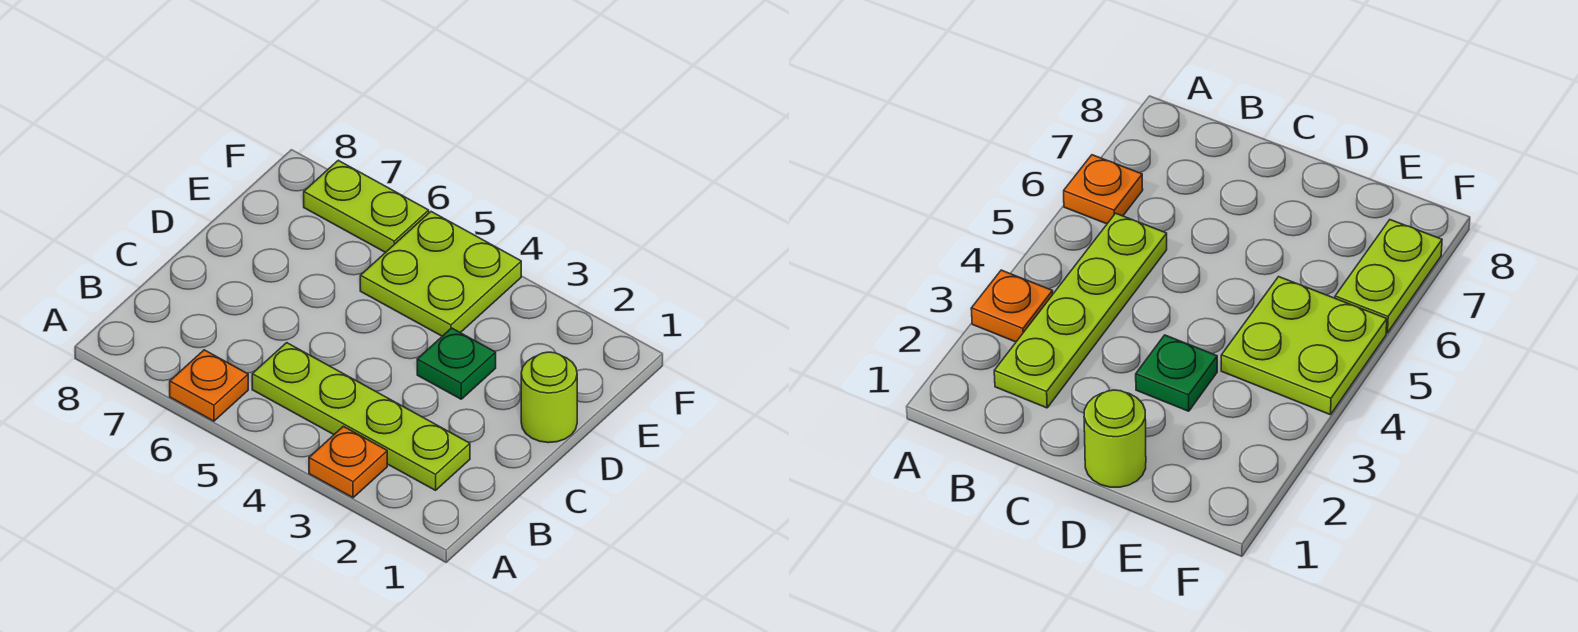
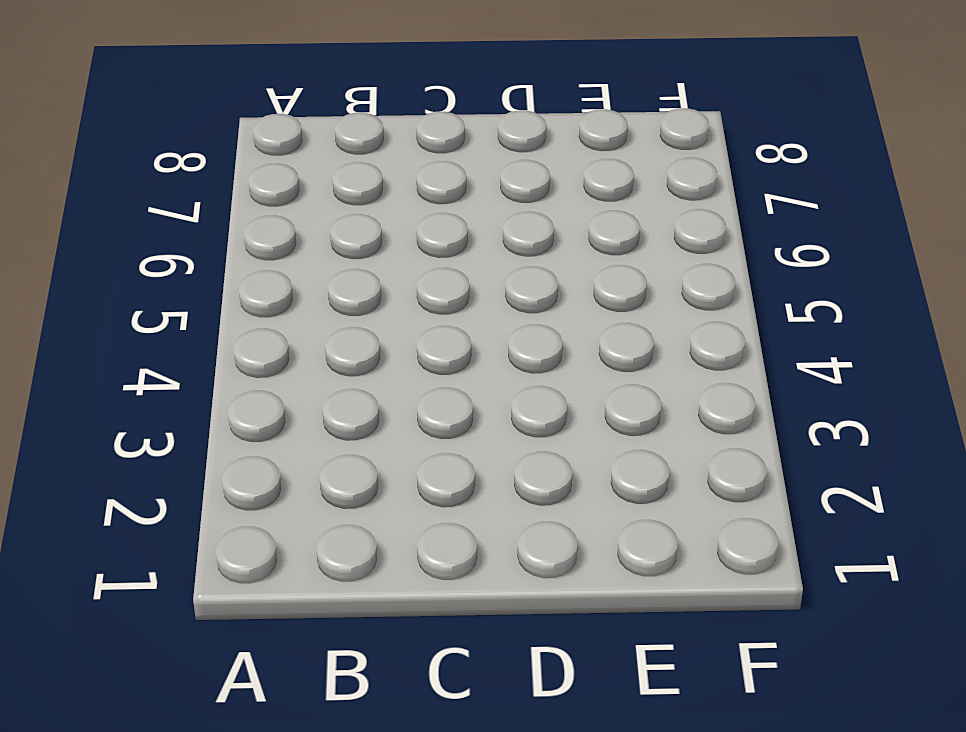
none -> orange plate A3 level 1
none -> orange plate A6 level 1

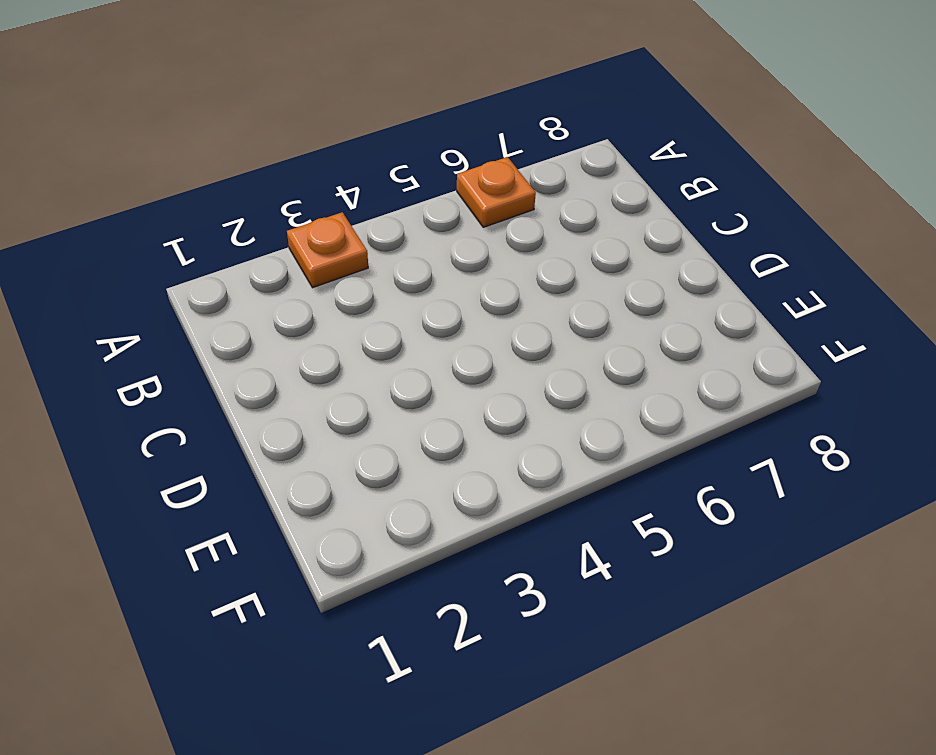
none -> lime plate B2:B5 level 1
none -> lime round brick D1 level 1

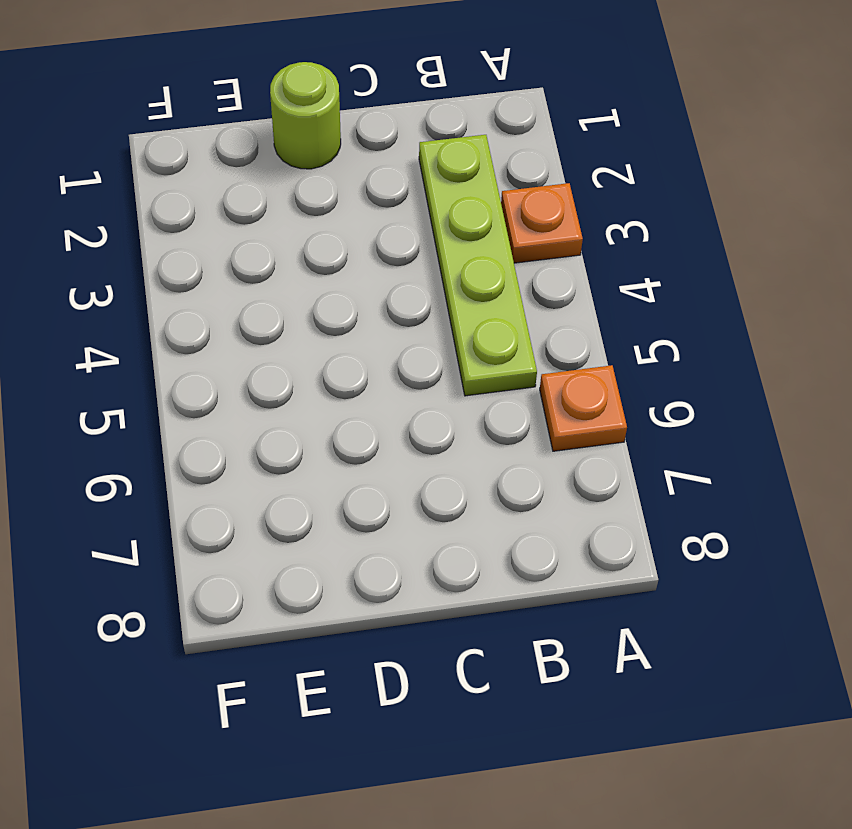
none -> green plate D3 level 1
none -> lime plate E4:F5 level 1

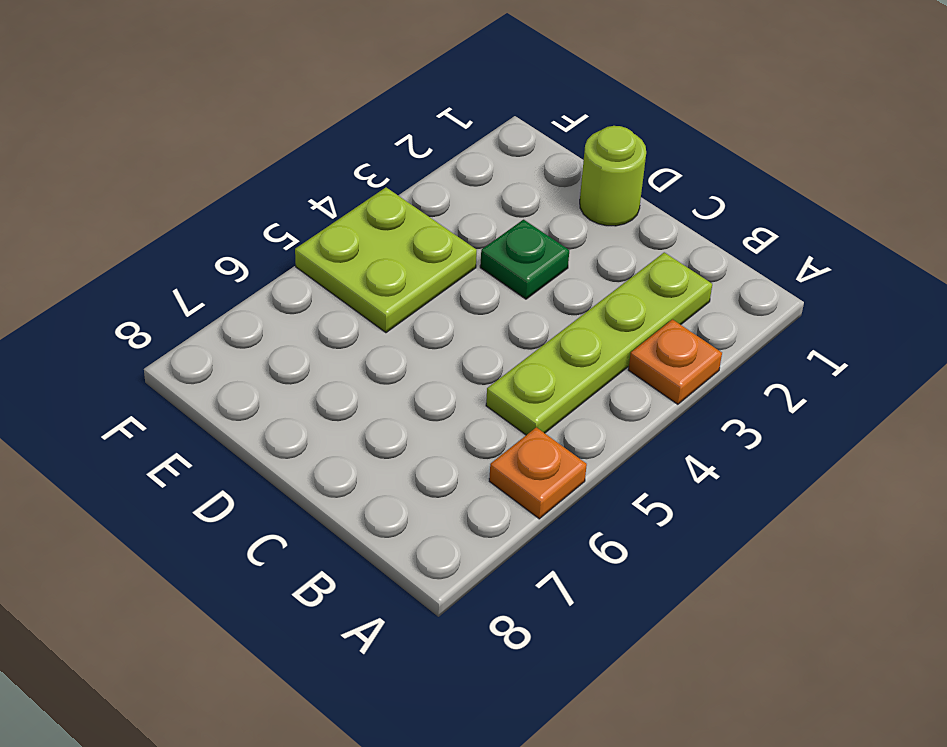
none -> lime plate F6:F7 level 1

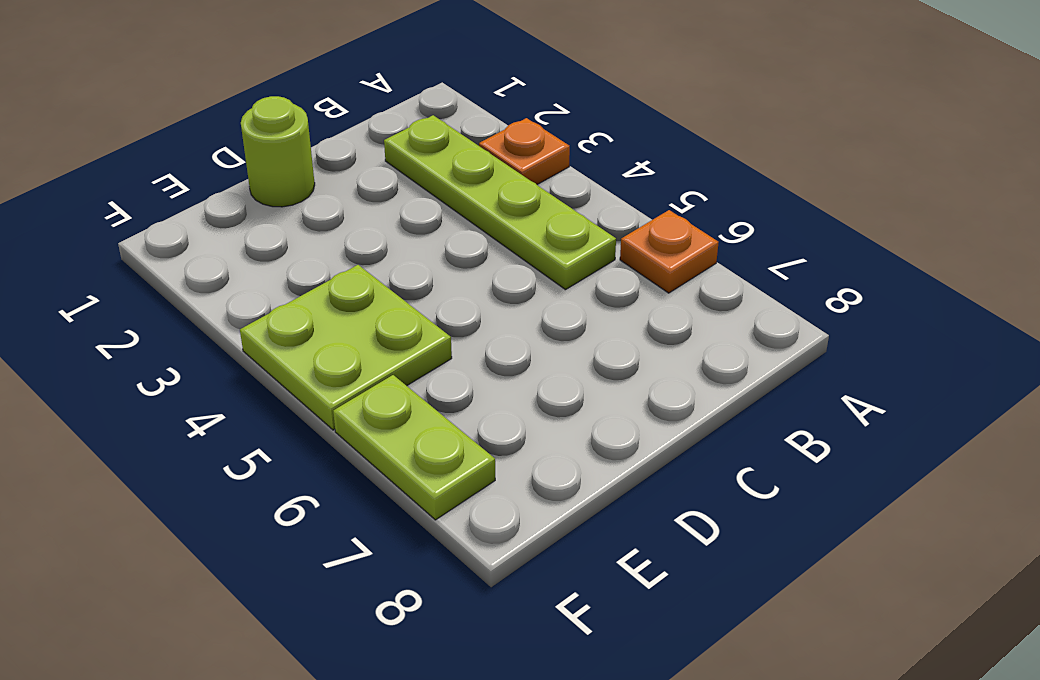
none -> green plate D3 level 1

